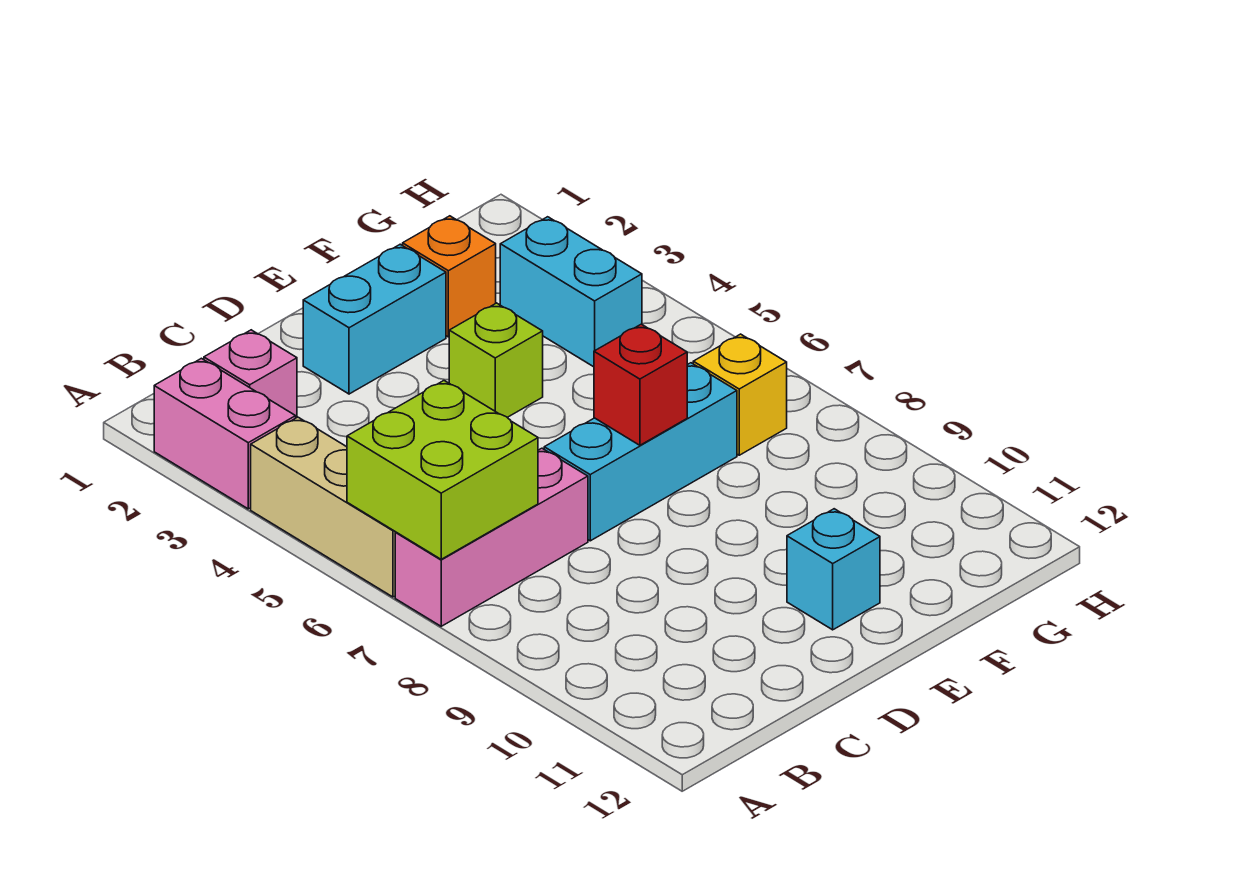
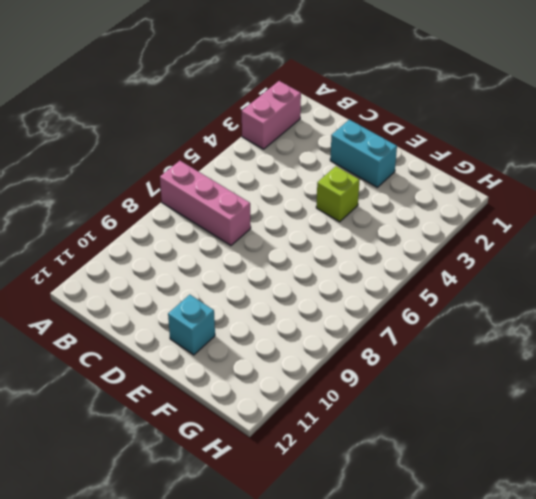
none -> tan brick A4:A6 level 1
none -> pink brick B2 level 1
none -> cyan brick D7:F7 level 1

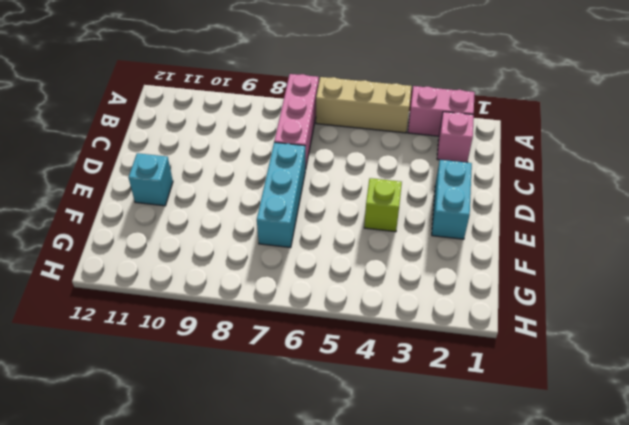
none -> orange brick F2 level 1
none -> cyan brick G3:G4 level 1
none -> yellow brick G7 level 1

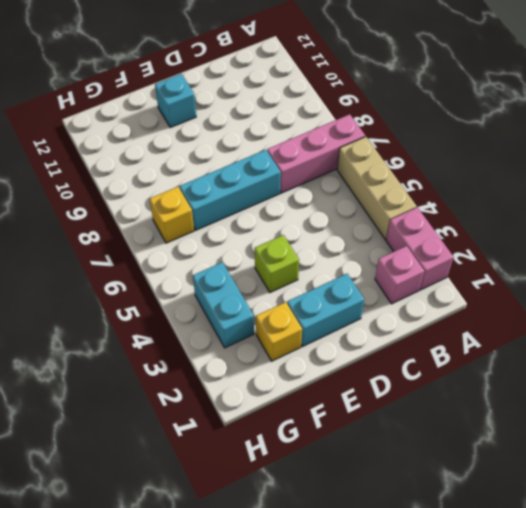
yellow brick F2 level 1 -> orange brick F2 level 1
none -> lime brick A6:B7 level 2
none -> red brick E7 level 2

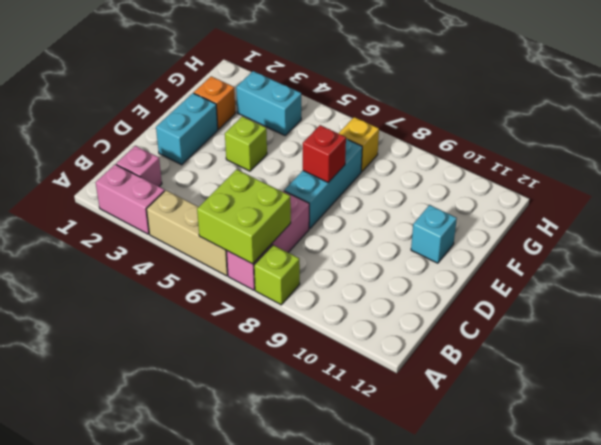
lime brick A8 level 1 -> none

